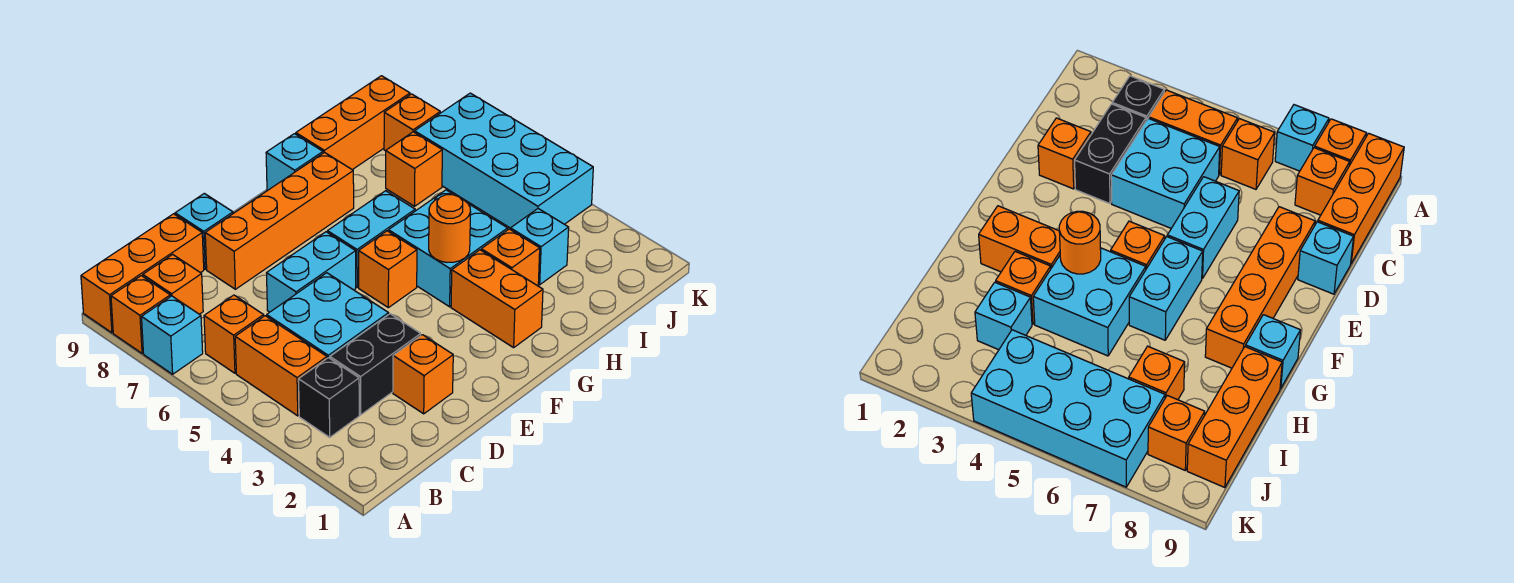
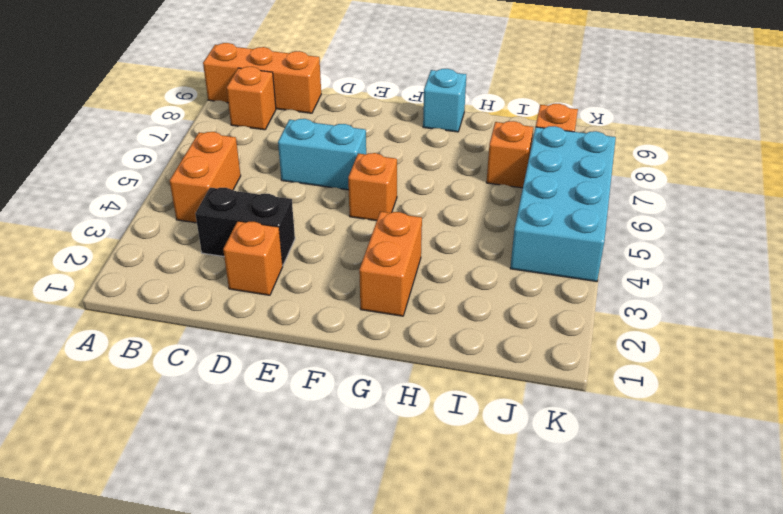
none -> cyan brick A7 level 1
none -> orange brick A8 level 1
none -> black brick B3 level 1

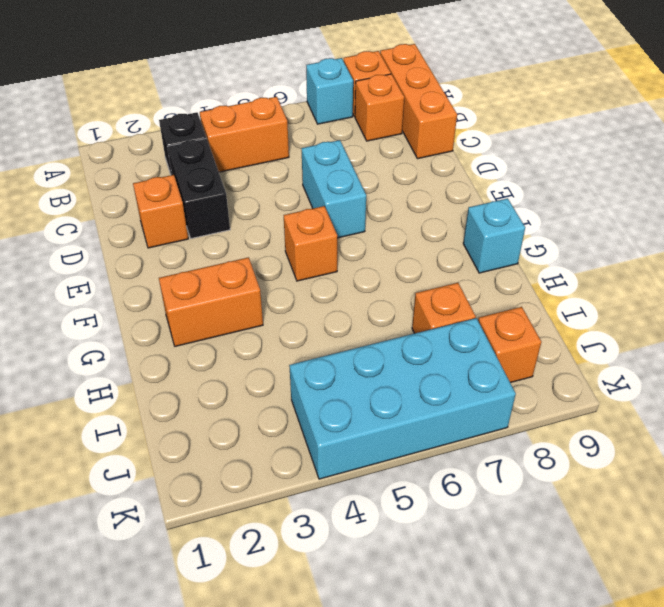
none -> orange brick B6 level 1
none -> cyan brick C4:D5 level 1
none -> orange brick D8:G8 level 1

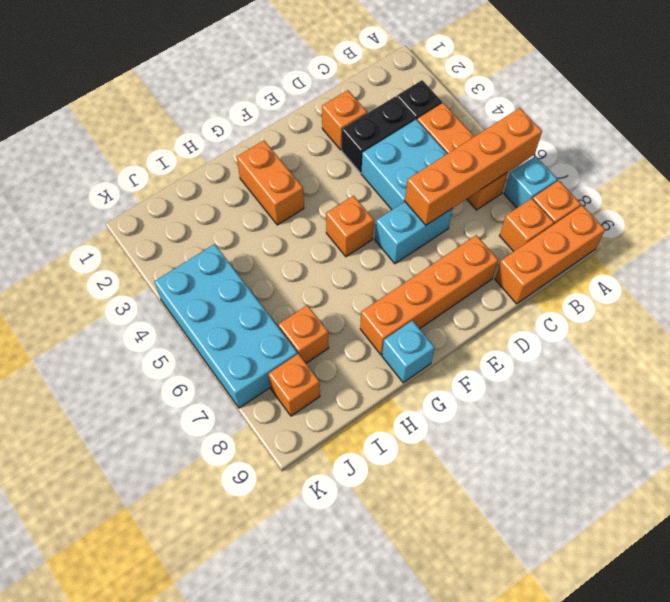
orange brick A6:D6 level 2 -> none
none -> cyan brick D9 level 1
none -> cyan brick F6:G6 level 1
none -> cyan brick G4:H5 level 1

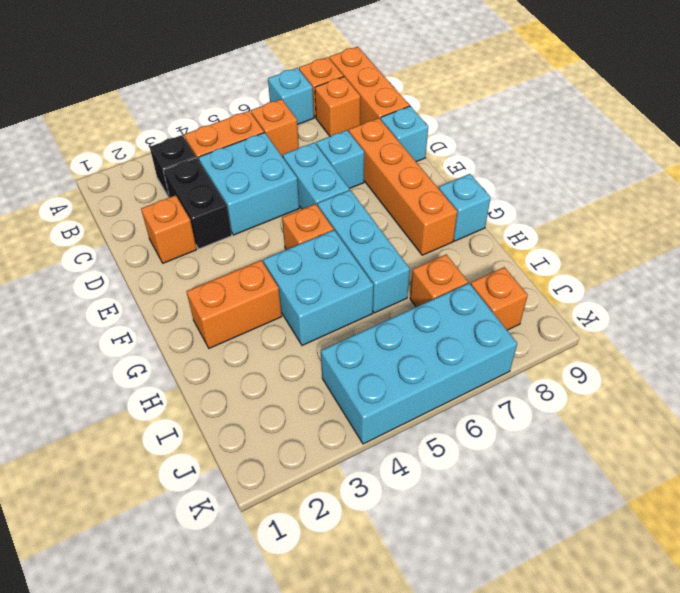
cyan brick D7 level 1 -> cyan brick I3 level 1
cyan brick F6:H6 level 1 -> cyan brick F6:G6 level 1
none -> orange brick H3 level 1
none -> orange brick H9:J9 level 1
none -> orange round brick G4 level 2

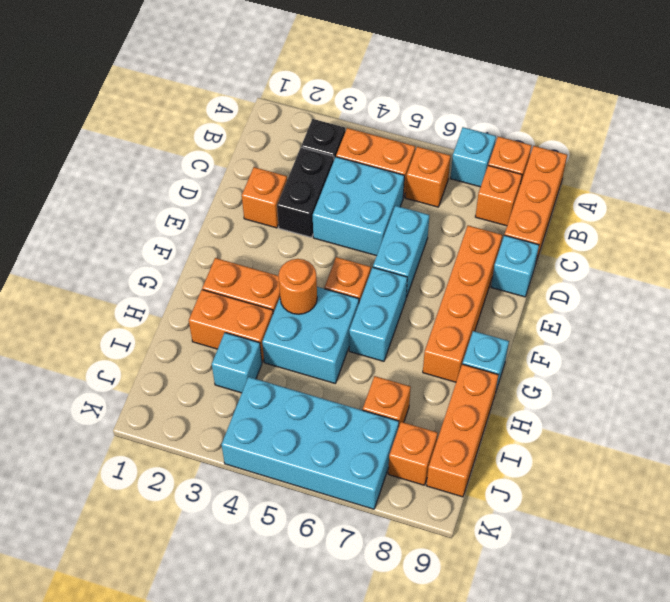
orange brick H2:H3 level 1 -> orange brick H3 level 1

